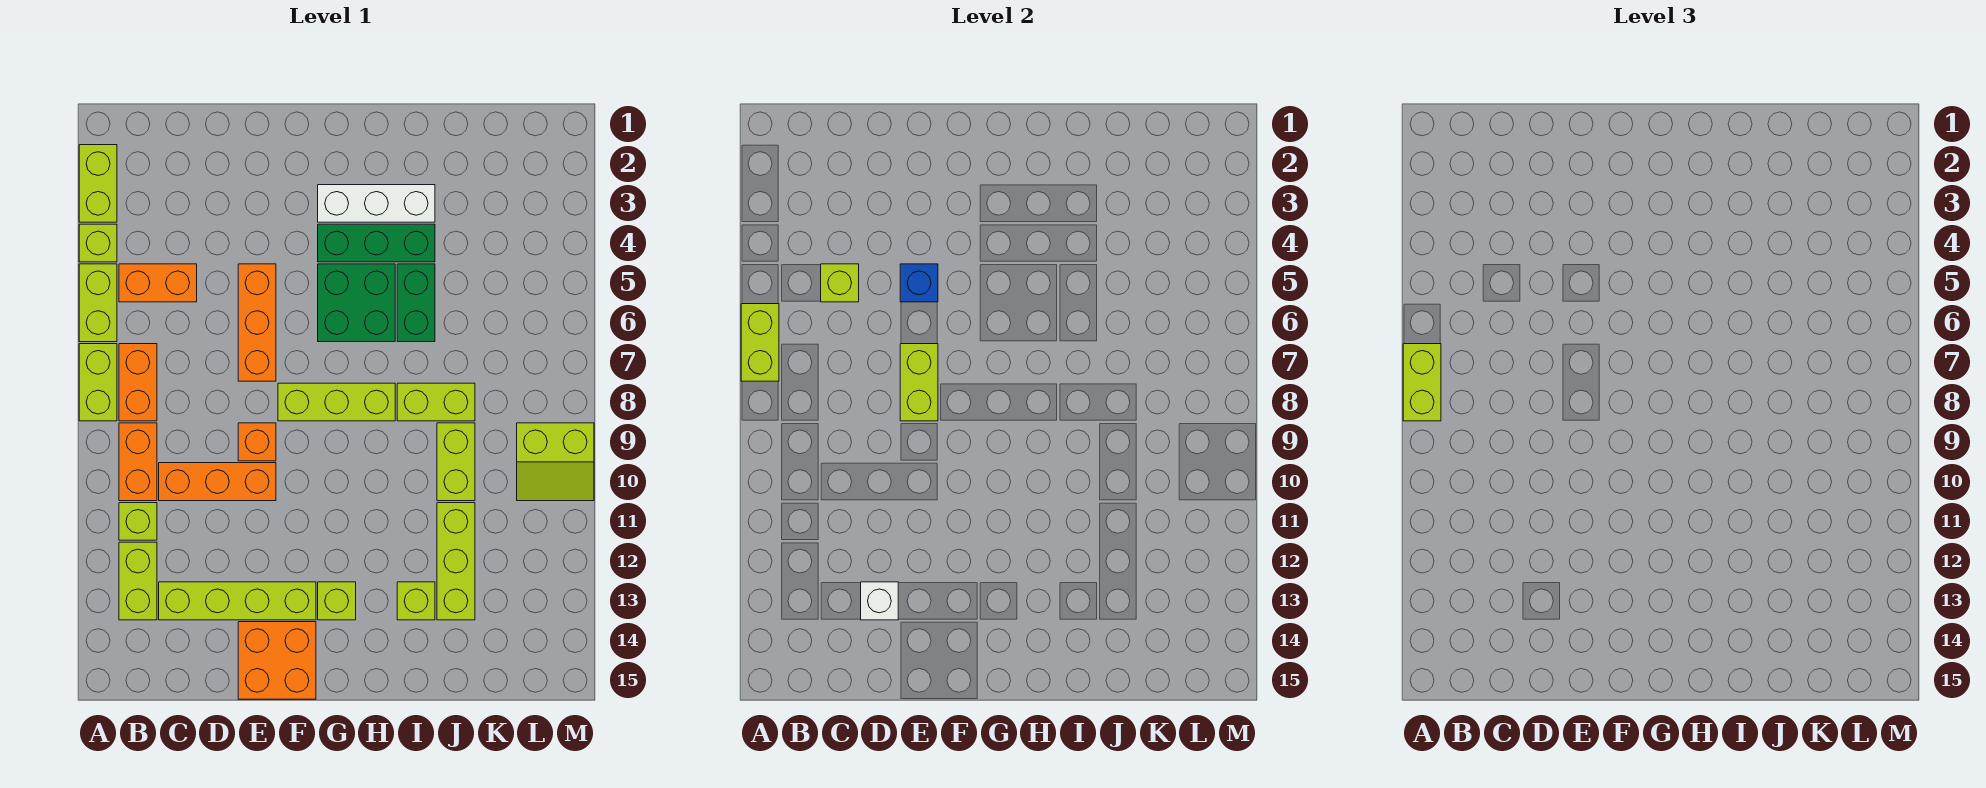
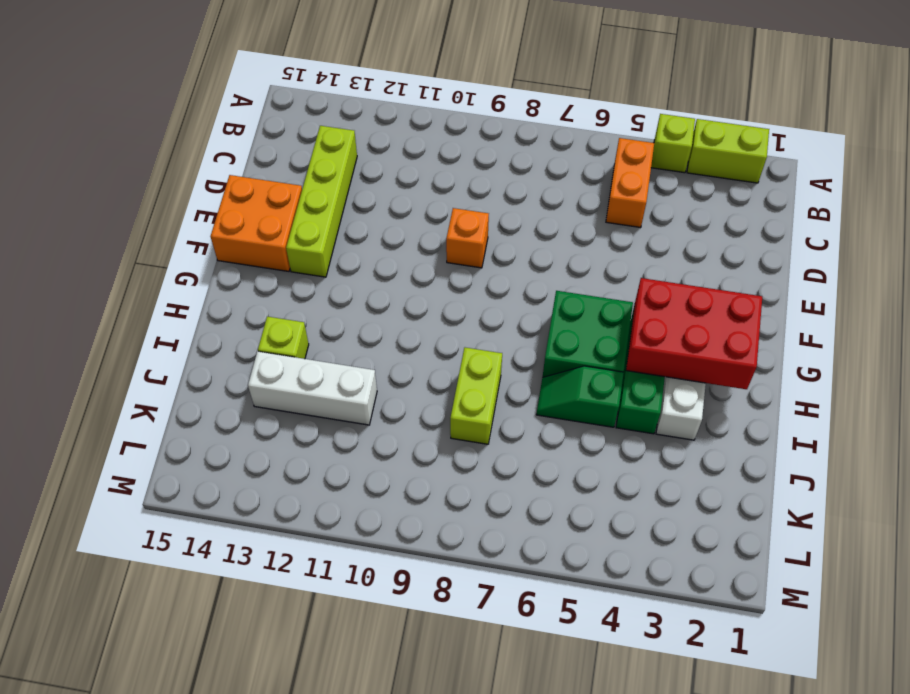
red brick G2:H4 level 2 -> none
green slope I5:I6 level 1 top 5 -> green brick I5:I6 level 1
white brick J11:J13 level 1 -> lime brick J11:J13 level 1
none -> lime brick A5:A6 level 1
none -> lime brick A7:A8 level 1
none -> orange brick B7:B8 level 1
none -> orange brick B9:B10 level 1

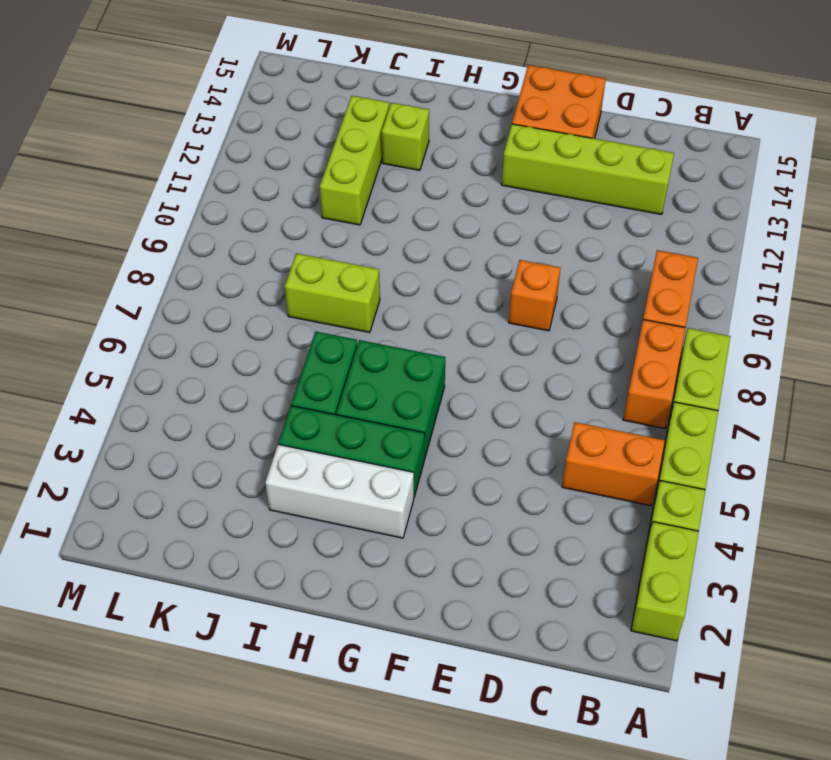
none -> lime brick B11 level 1
none -> lime brick B12:B13 level 1
none -> orange brick C10:E10 level 1
none -> orange brick E5:E7 level 1

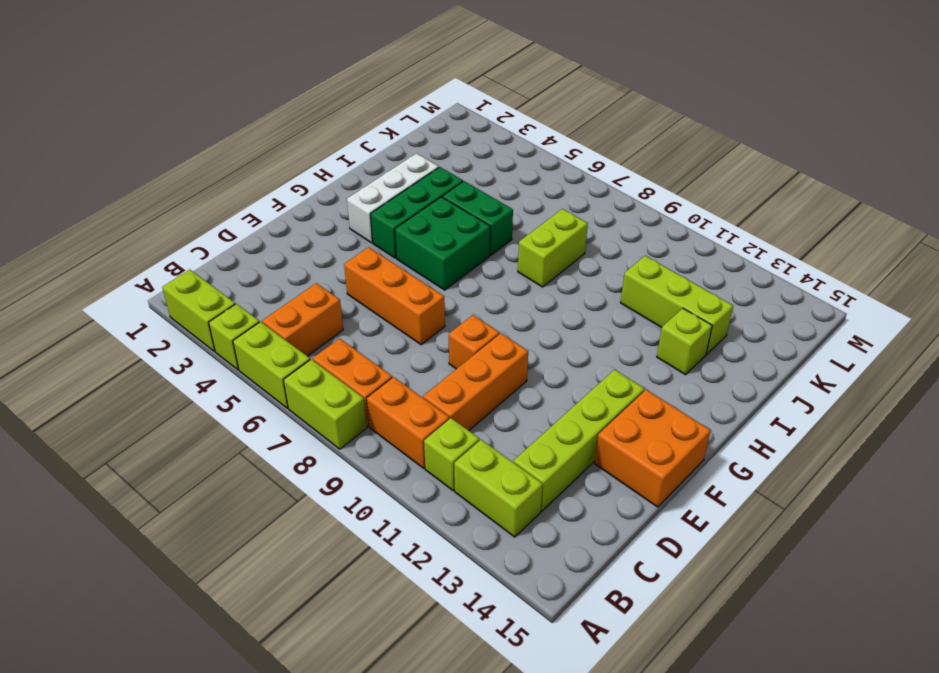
none -> lime brick F8:H8 level 1
none -> lime brick G13 level 1
none -> lime brick J9:J10 level 1
none -> lime slope L9:M10 level 1 top 9

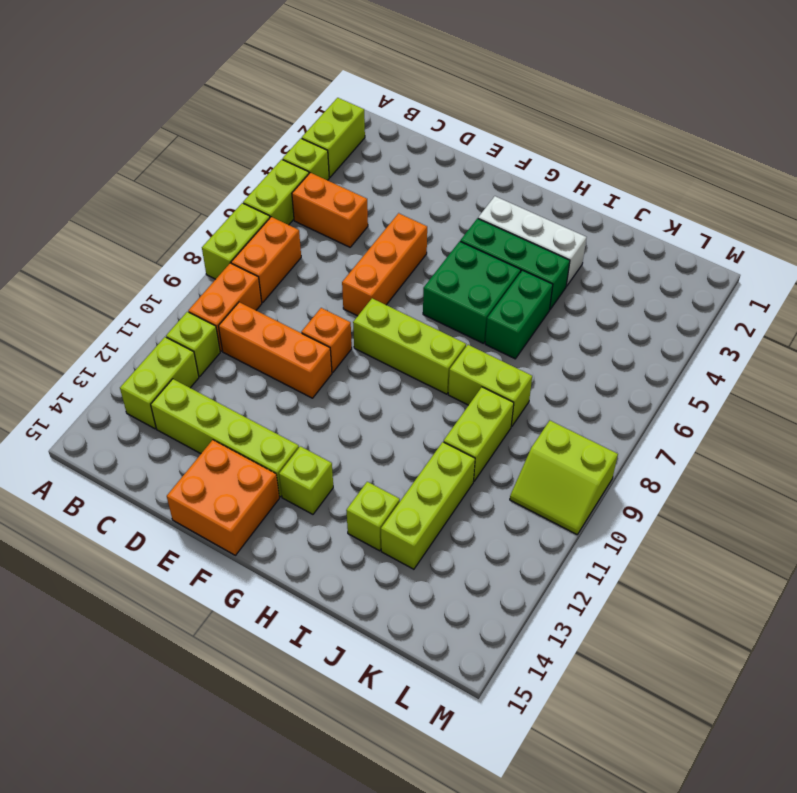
none -> lime brick A6:A7 level 2
none -> lime brick C5 level 2
none -> white brick D13 level 2
none -> blue brick E5 level 2

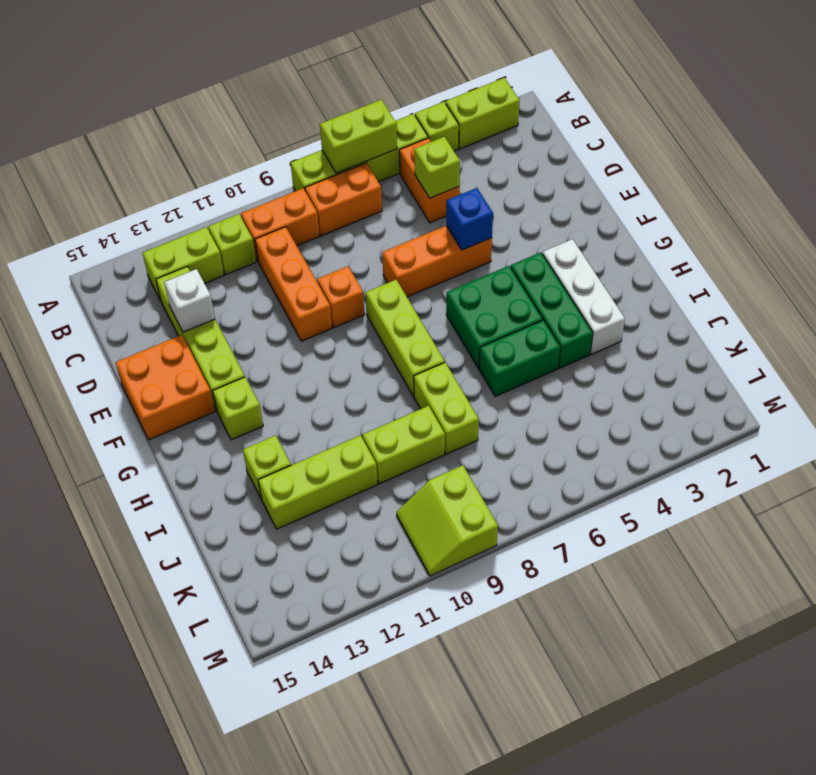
none -> lime brick E7:E8 level 2
none -> lime brick A7:A8 level 3

